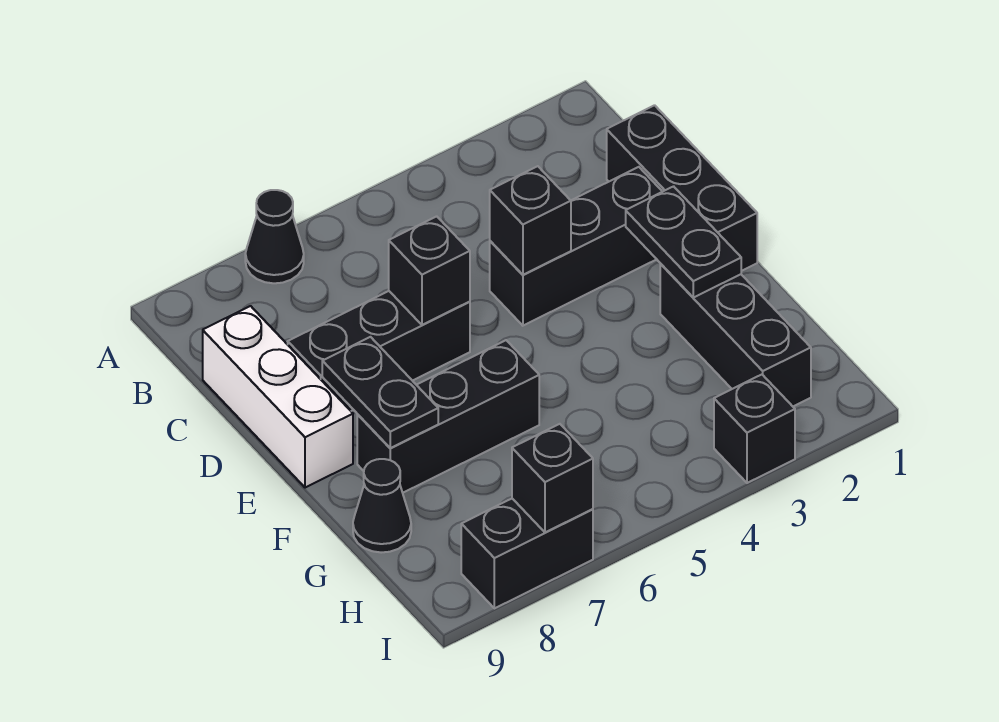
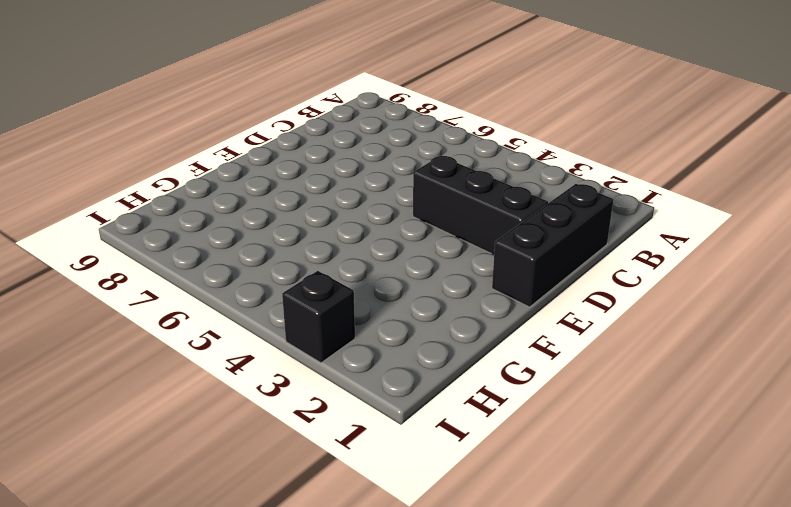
none -> black cone A7 level 1
none -> white brick C9:E9 level 1
none -> black brick D6:D8 level 1

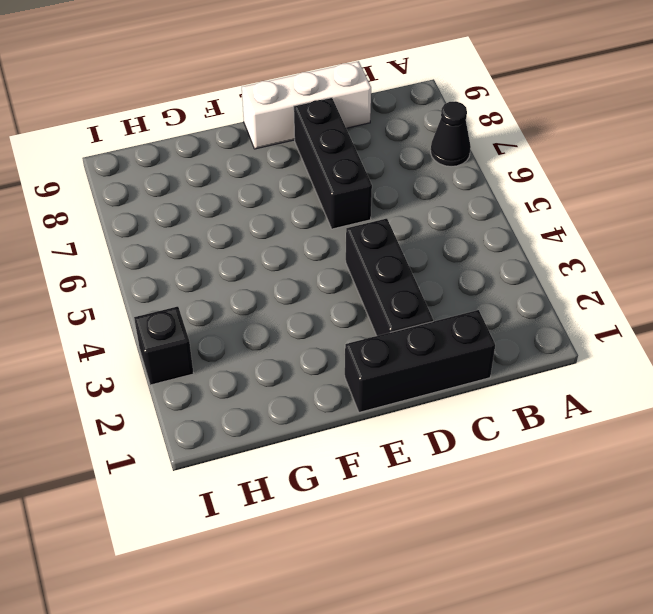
none -> black brick F2:H2 level 1
none -> black brick F6:F8 level 1
none -> black cone G9 level 1

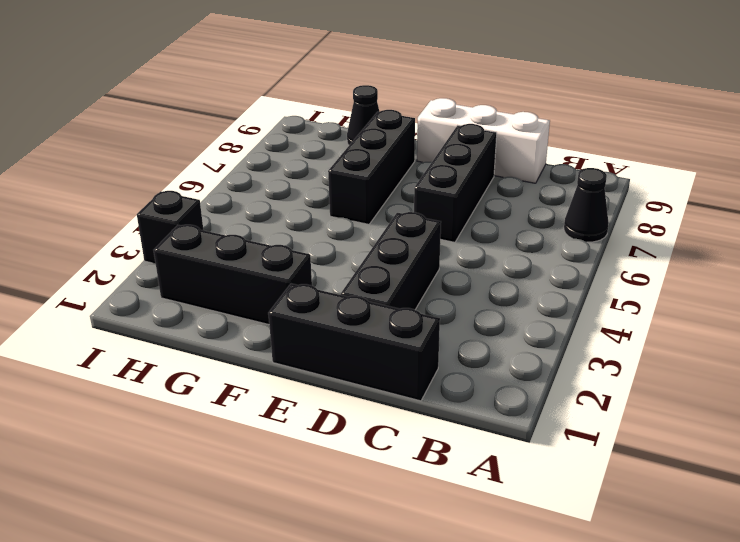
none -> black brick I7:I8 level 1
none -> black brick D4 level 2
none -> black brick D6 level 2

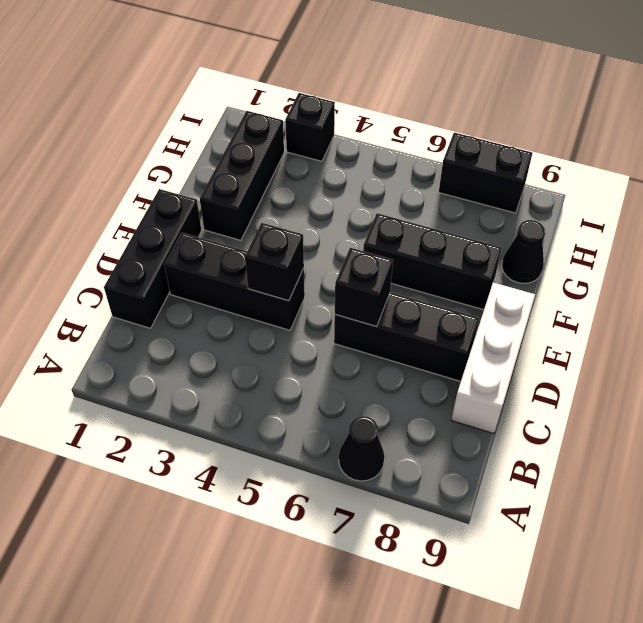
none -> black plate E2:F2 level 2
none -> black plate E8:F8 level 2
none -> black brick I7 level 2

